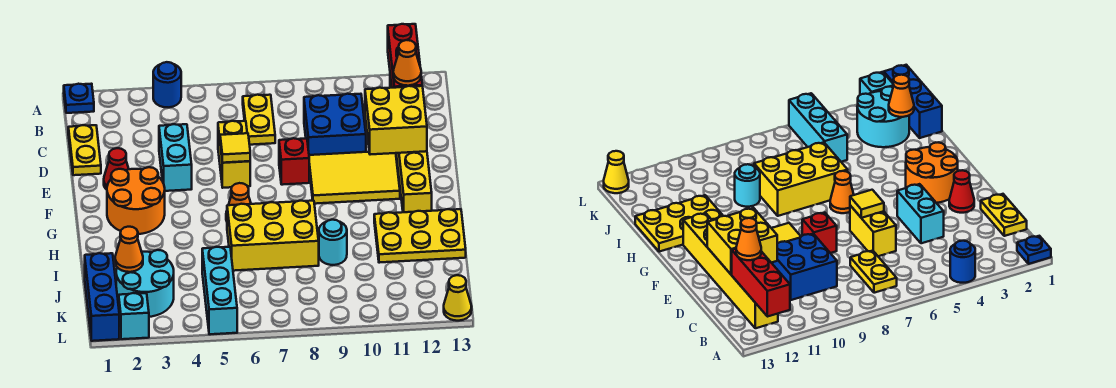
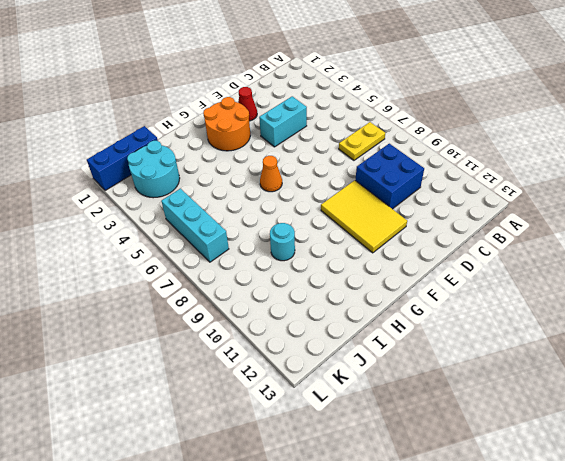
cyan brick K5:K7 level 1 -> cyan brick J5:L5 level 1
none -> blue plate A1 level 1
none -> blue round brick A4 level 1
none -> yellow brick B12:G12 level 1

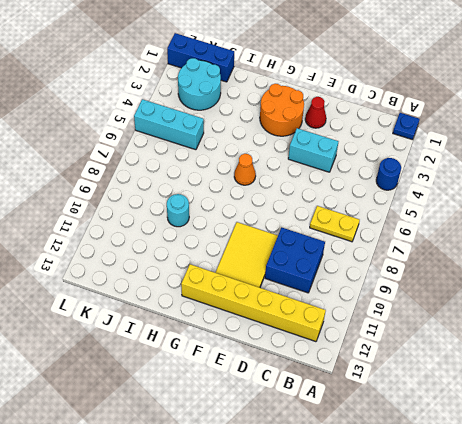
none -> yellow plate C1:D1 level 1
none -> yellow brick D6:E6 level 1
none -> red brick E8 level 1

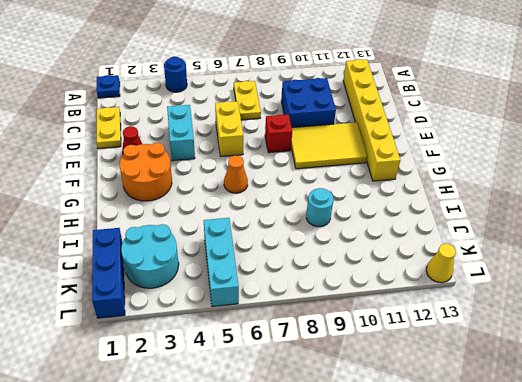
none -> yellow brick H6:I8 level 1
none -> yellow plate H11:I13 level 1
none -> cyan brick L2 level 1

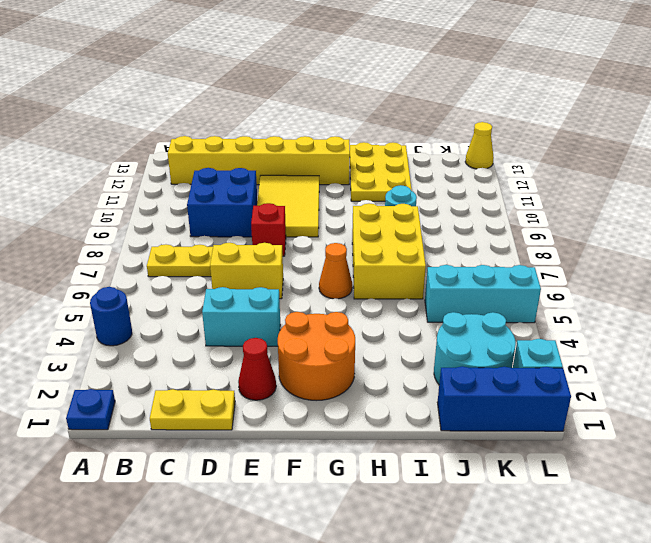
none -> red brick A12:C12 level 2
none -> yellow brick D11:E12 level 2
none -> yellow tile E6 level 2

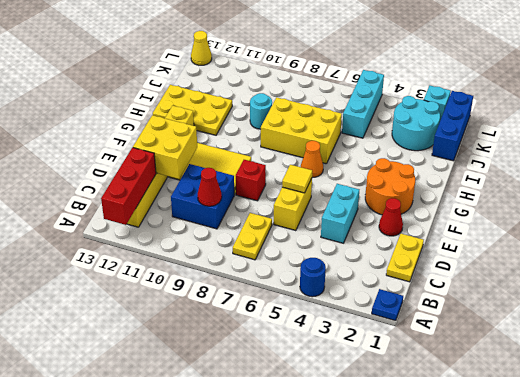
red cone C9 level 2 -> none
none -> orange cone J2 level 2
none -> orange cone C12 level 3

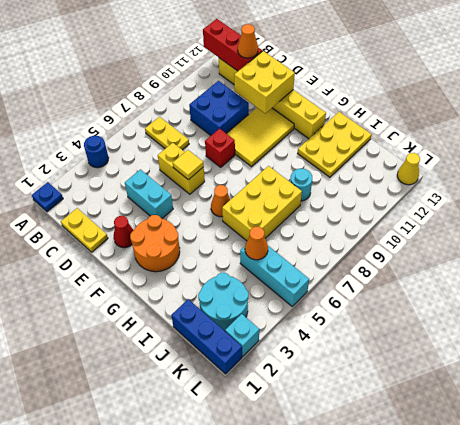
orange cone J5 level 2 -> orange cone J2 level 2

